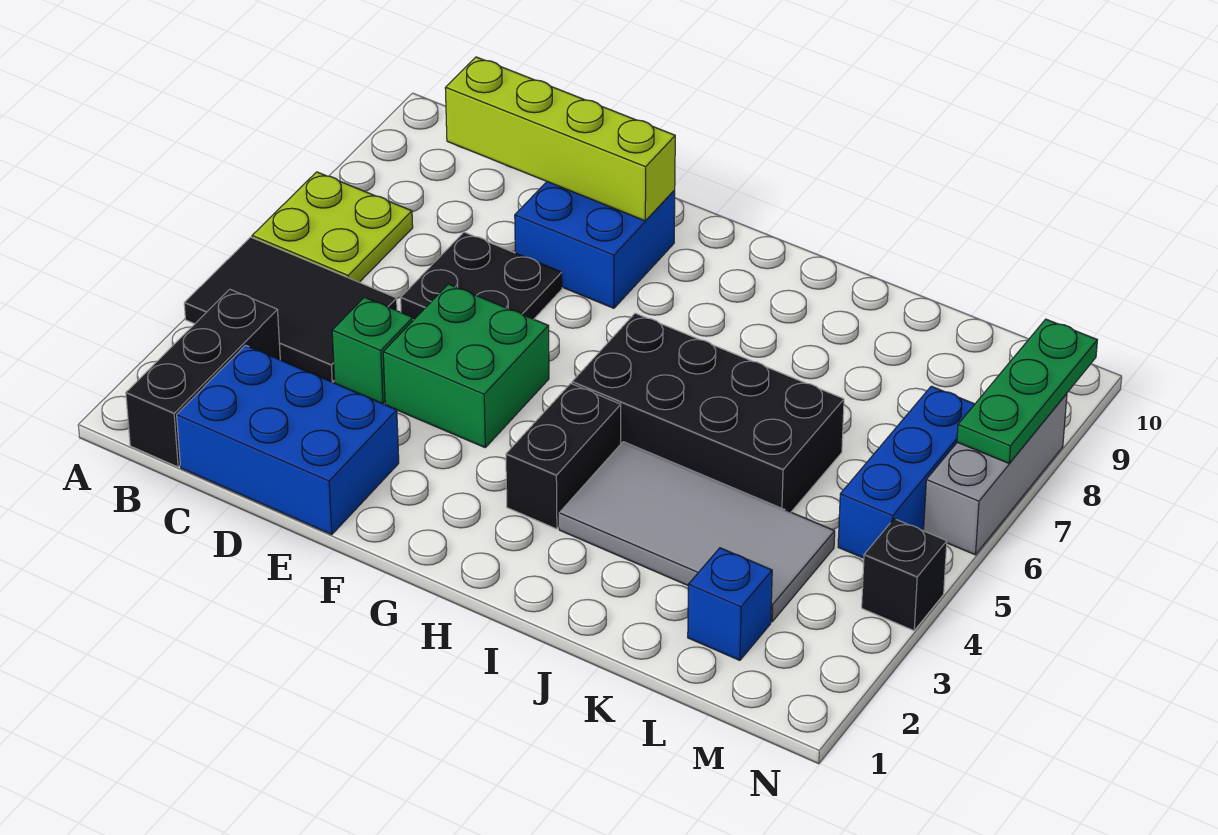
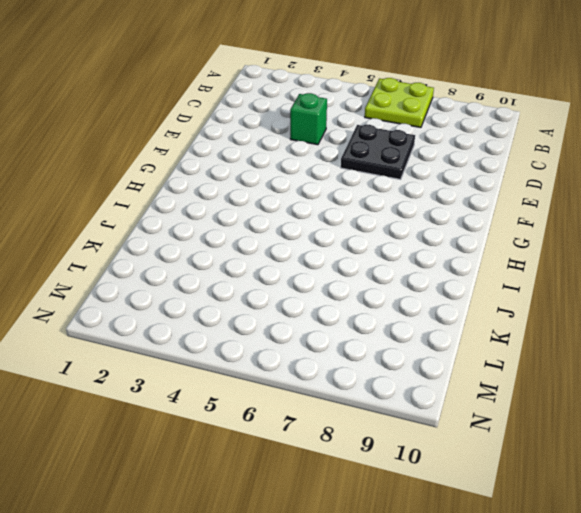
none -> black tile A4:C5 level 1
none -> black brick B1:B3 level 1
none -> blue brick C1:E2 level 1

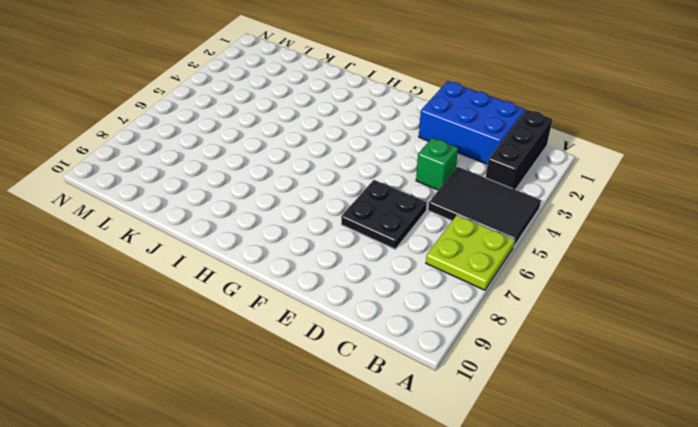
none -> green brick E4:F5 level 1
none -> blue brick E8:F9 level 1
none -> black brick H3:H4 level 1

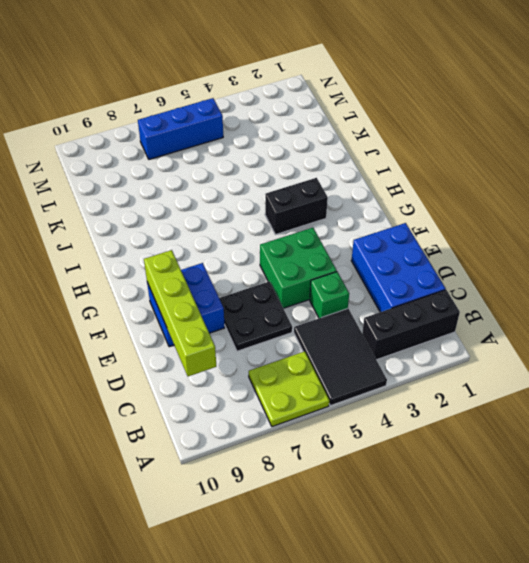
none -> black brick H5:K6 level 1
none -> grey tile I3:L4 level 1
none -> blue brick L2 level 1

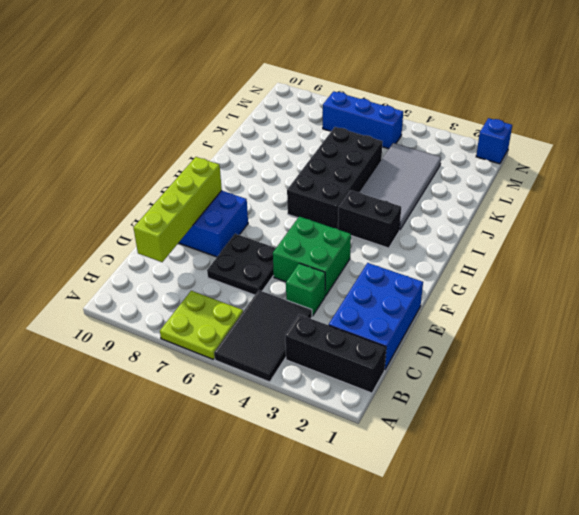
blue brick N1 level 1 -> blue brick L2 level 1
none -> black brick N4 level 1
none -> grey brick N6:N8 level 1
none -> green plate N7:N9 level 2

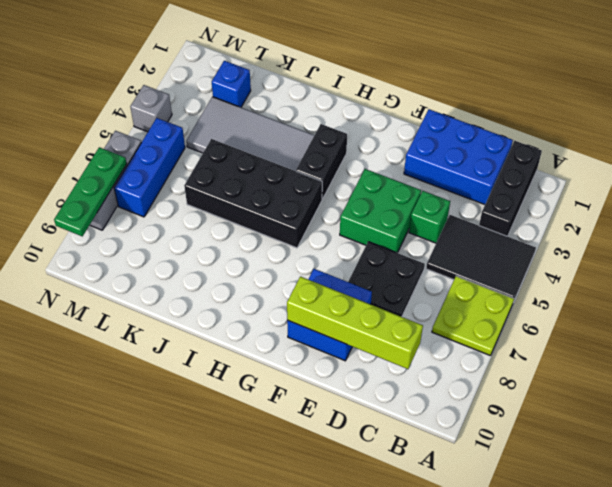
grey brick N4 level 1 -> black brick N4 level 1

